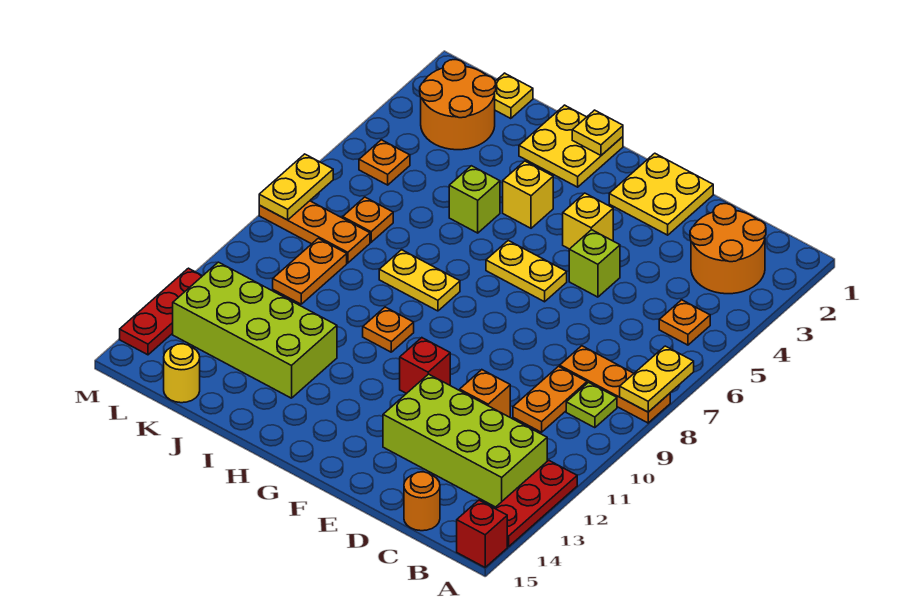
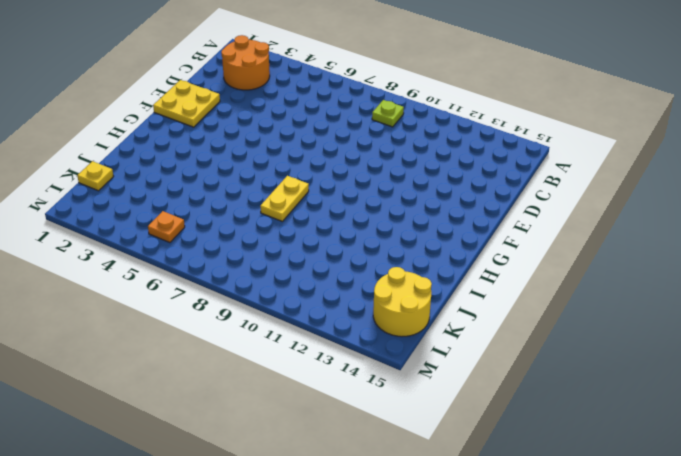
yellow round brick K14:L15 level 1 -> yellow round brick K15 level 1
none -> orange plate A8:C8 level 1
none -> red plate A12:A14 level 1
none -> red brick A15 level 1
none -> orange plate B5 level 1

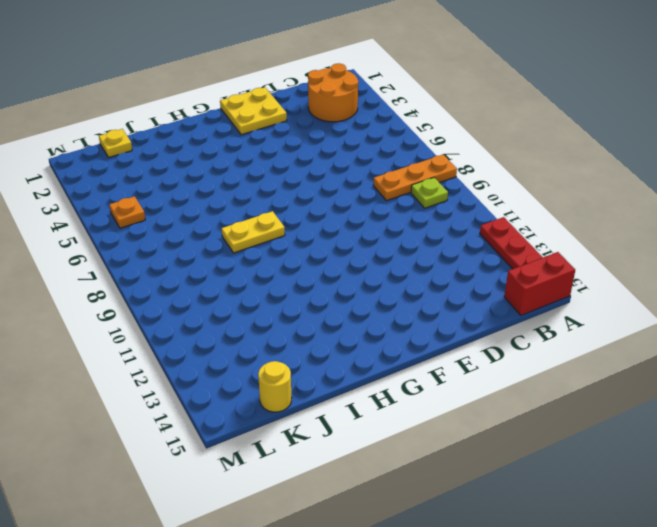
red brick A15:B15 level 1 -> red brick A15 level 1
none -> orange plate B5 level 1
none -> lime brick B12:E13 level 1
none -> orange plate C9:C10 level 1
none -> orange round brick C15 level 1

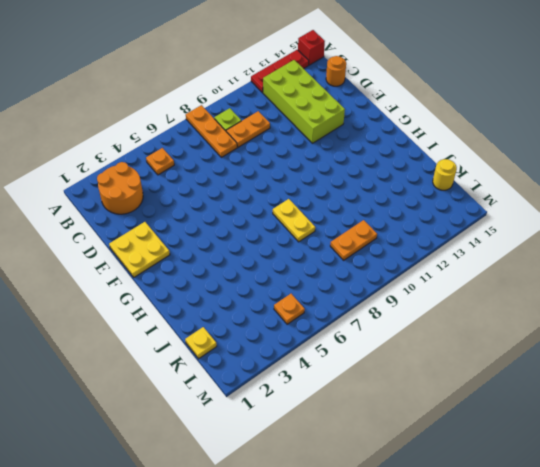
none -> orange brick D11 level 1
none -> lime brick E5 level 1
none -> yellow brick F4 level 1
none -> yellow plate F6:G6 level 1

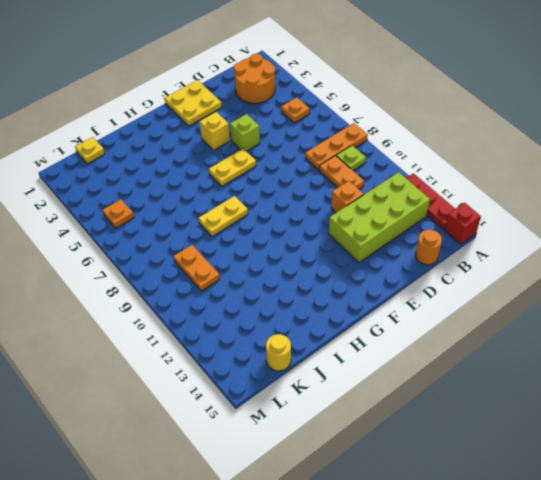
none -> red brick F11 level 1
none -> yellow plate H1:I2 level 1
none -> yellow brick H4 level 1
none -> orange plate H10 level 1

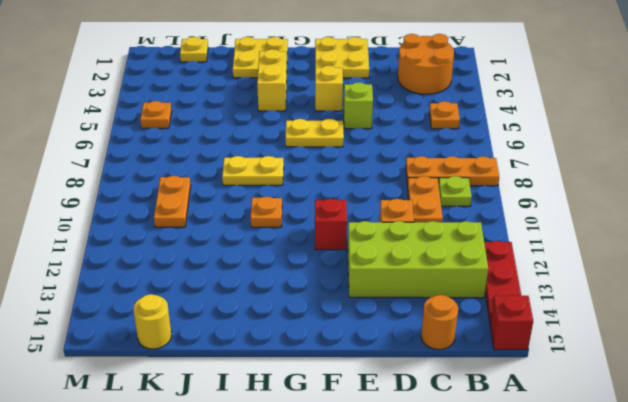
yellow brick H3:H4 level 1 -> yellow brick H4 level 1
none -> lime brick I5 level 1
none -> lime brick I12:L13 level 1
none -> orange round brick K2:L3 level 1
none -> orange plate K7 level 1

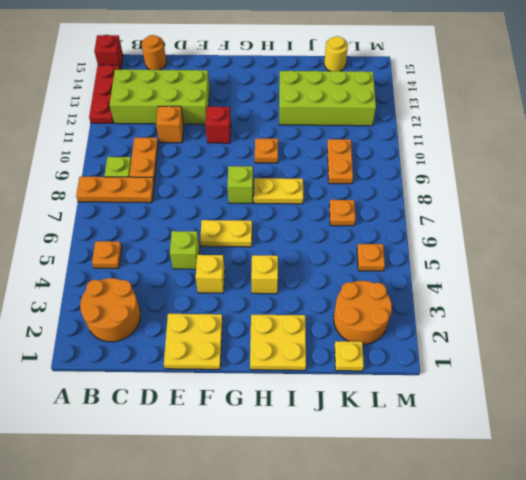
lime brick G8 level 1 -> lime brick I5 level 1
none -> orange plate K8:M8 level 1
none -> red plate M12:M14 level 1
none -> yellow plate A7:A8 level 2
none -> yellow plate H1 level 2

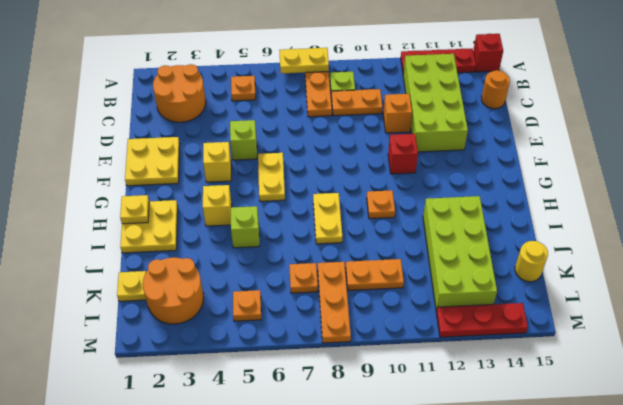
none -> yellow plate M7:M8 level 2

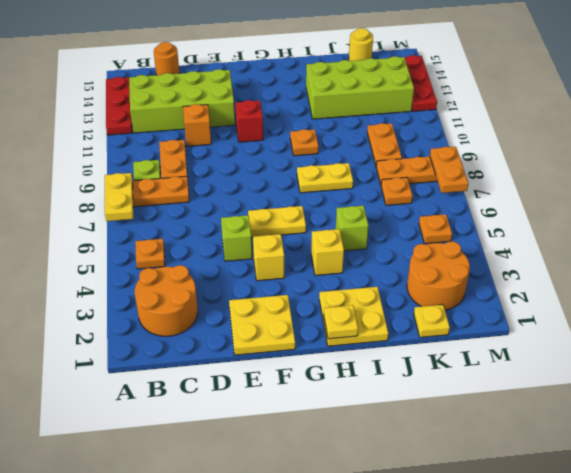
orange plate M7:M8 level 2 -> yellow plate M7:M8 level 2
none -> red brick A15 level 1

